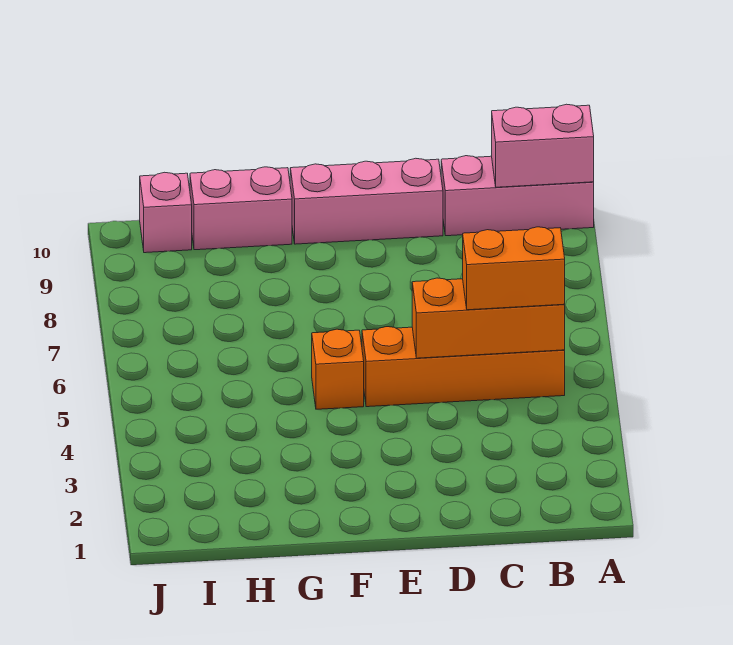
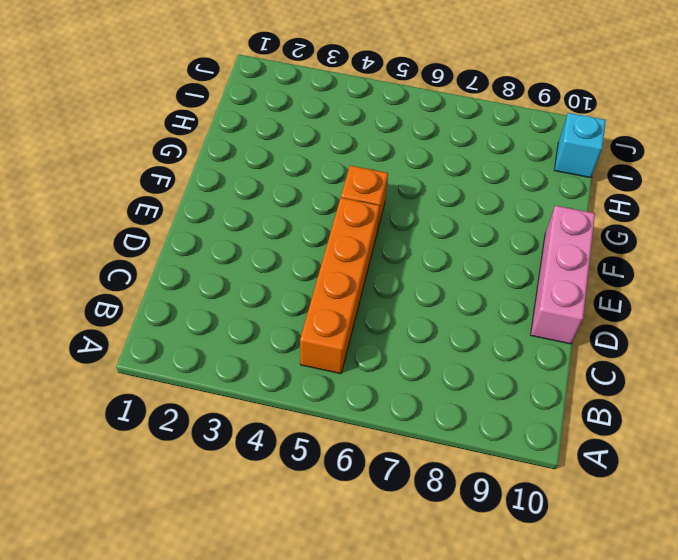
cyan brick I10 level 1 -> pink brick I10 level 1
none -> pink brick A10:C10 level 1
none -> pink brick G10:H10 level 1

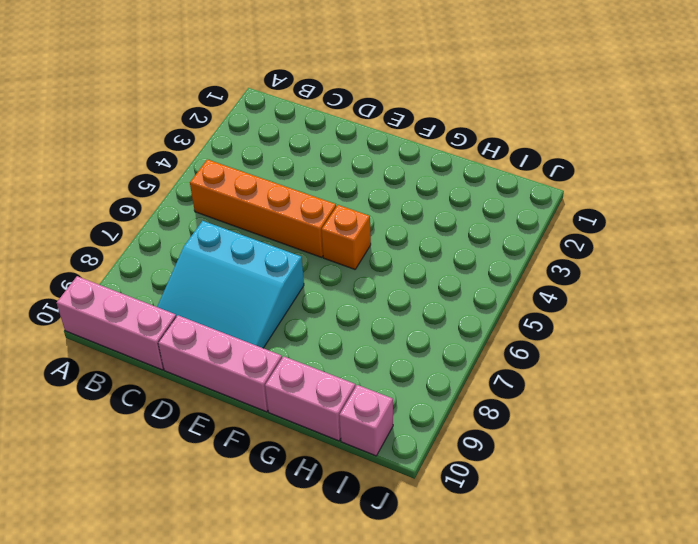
cyan slope C7:E9 level 1 top 7 -> none
none -> pink brick A10:B10 level 2
none -> orange brick B5:D5 level 2

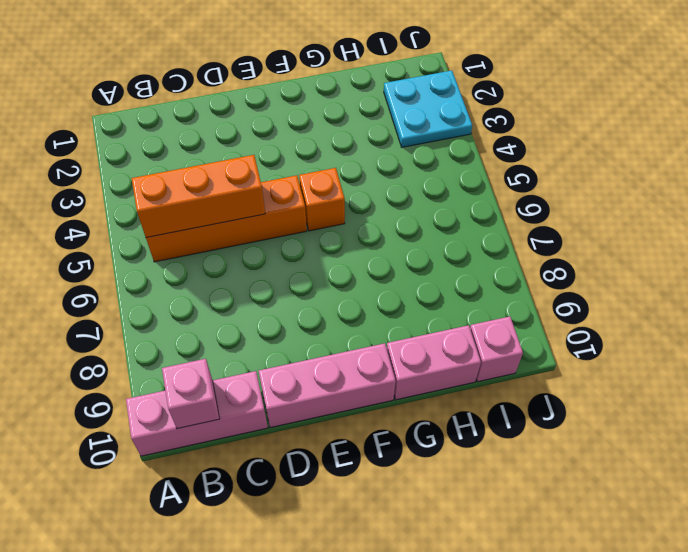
pink brick B10 level 2 -> pink brick A10:B10 level 2
cyan plate I2:J3 level 1 -> none
none -> orange brick B5:C5 level 3

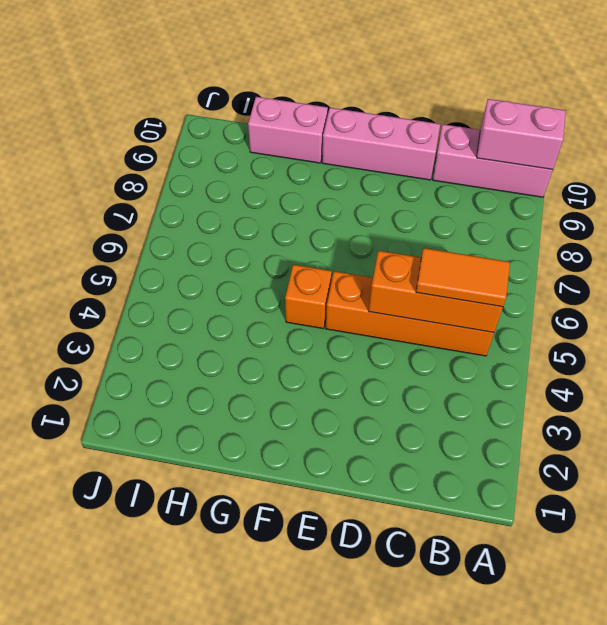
orange tile B5:C5 level 3 -> orange brick B5:C5 level 3
none -> pink brick I10 level 1

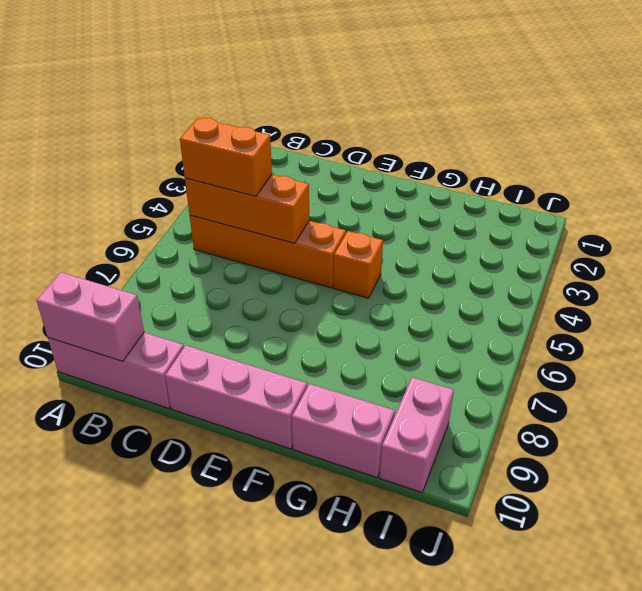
pink brick I9:I10 level 1 -> pink brick I10 level 1

